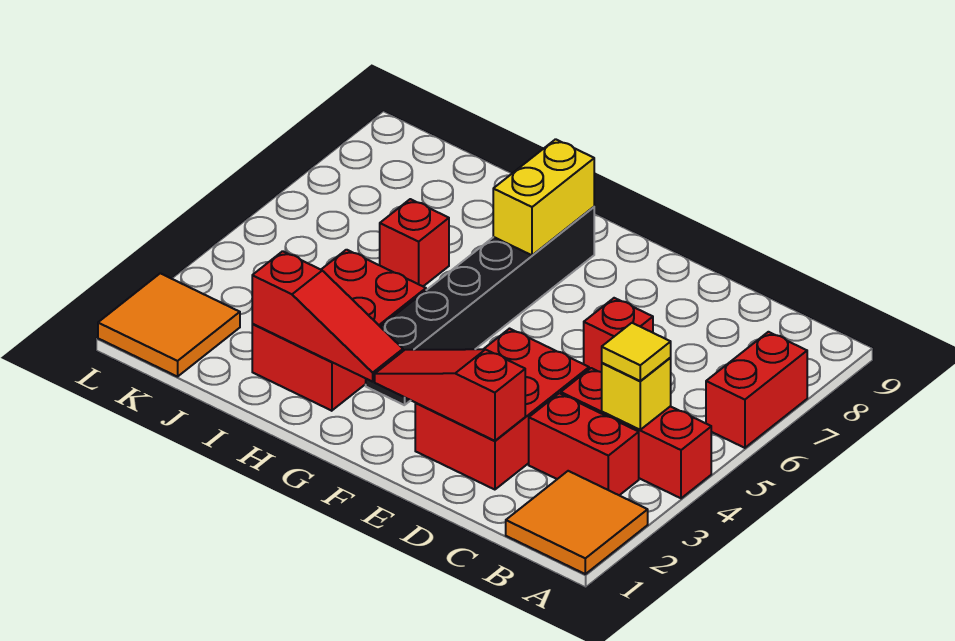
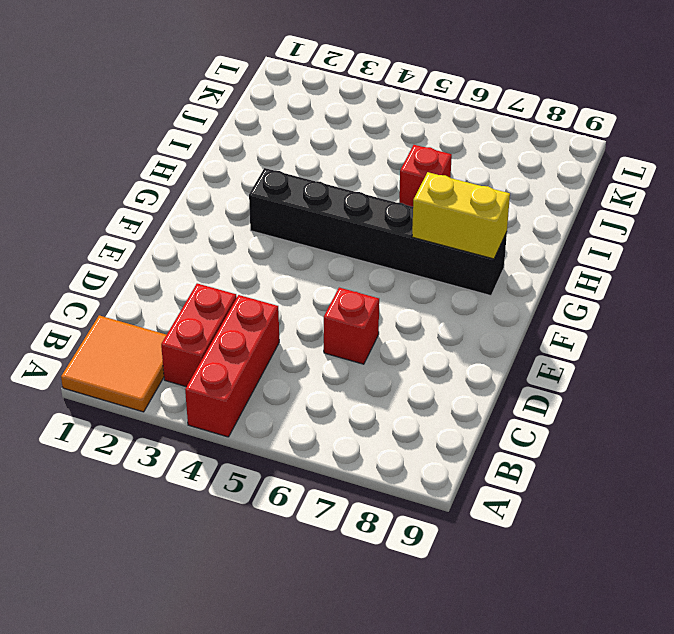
none -> red brick A6:A7 level 1
none -> red brick D2:E4 level 1
none -> red brick H2:I4 level 1

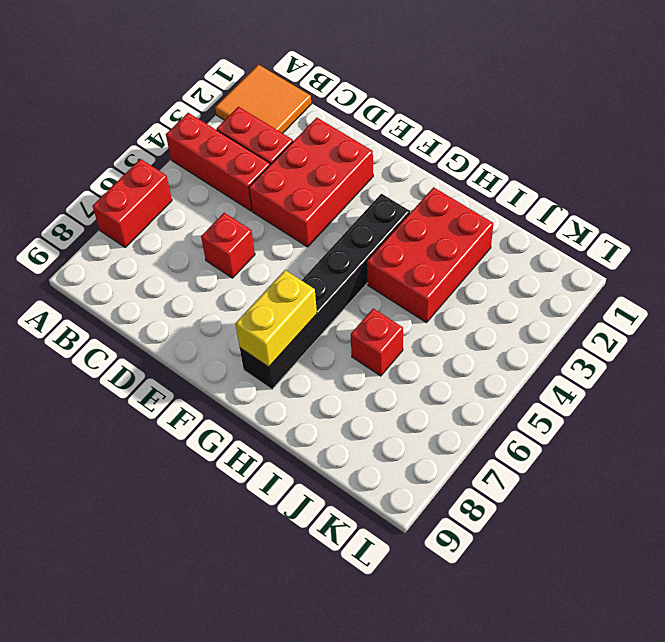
none -> orange tile K1:L2 level 1
none -> yellow brick B4 level 2
none -> red slope D2:F2 level 2 top D

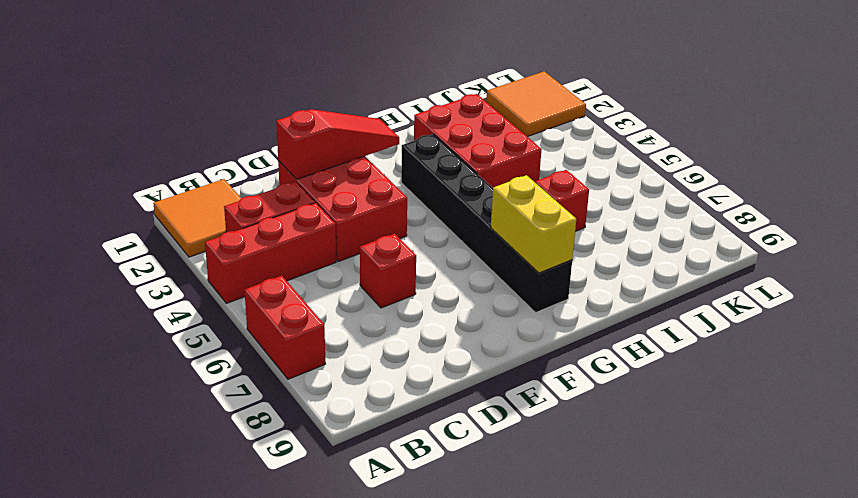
none -> yellow brick B4 level 2
none -> red slope G2:I2 level 2 top I
none -> yellow tile B4 level 3

